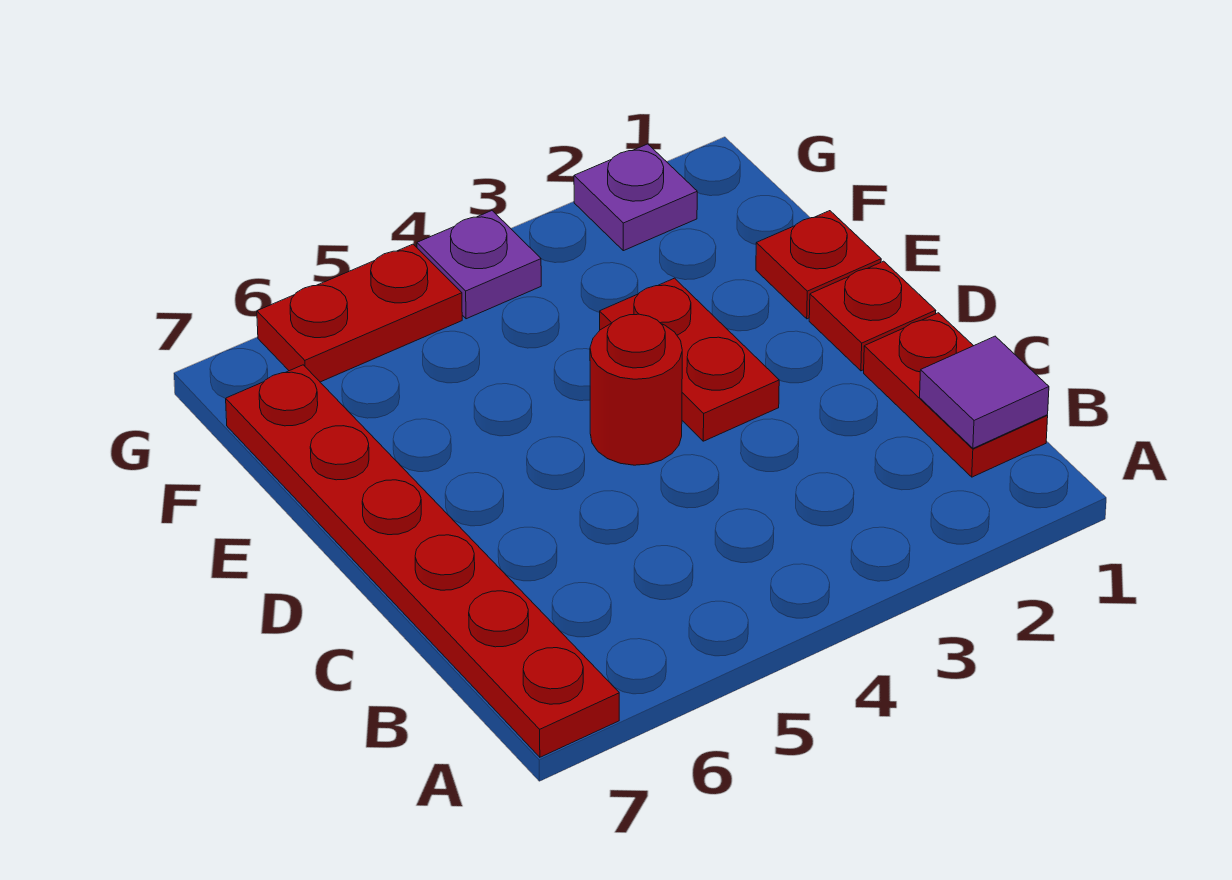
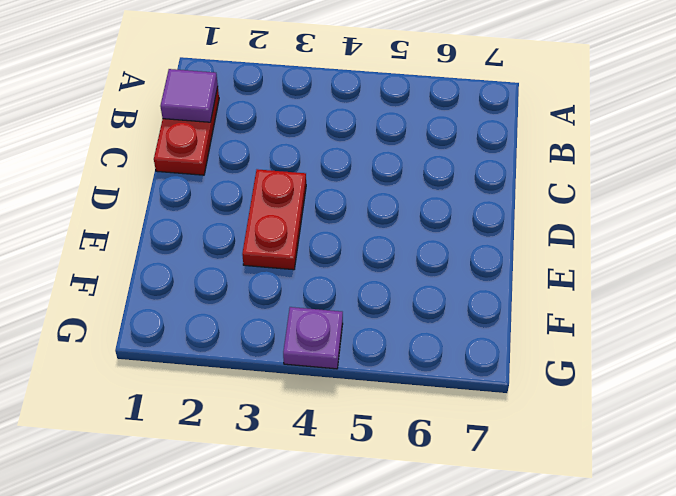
none -> red plate A7:F7 level 1
none -> red plate D1 level 1

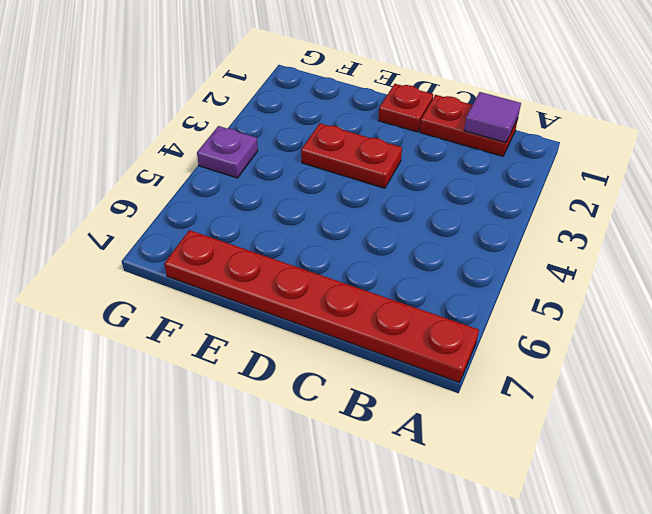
none -> red round brick D4 level 1
none -> red plate E1 level 1

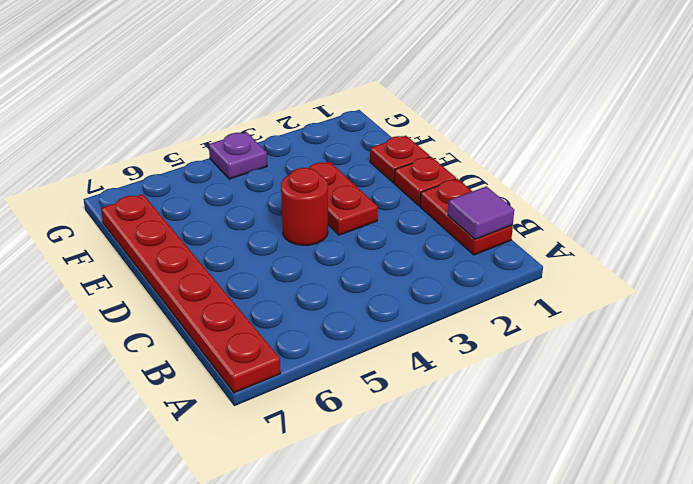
none -> purple plate G2 level 1
none -> red plate G5:G6 level 1

